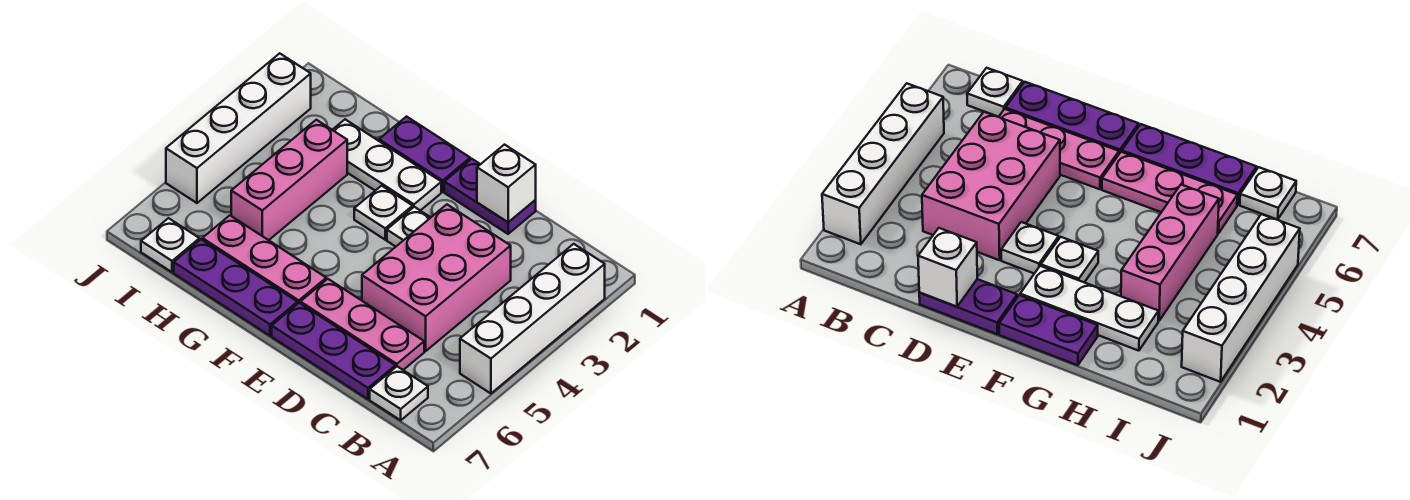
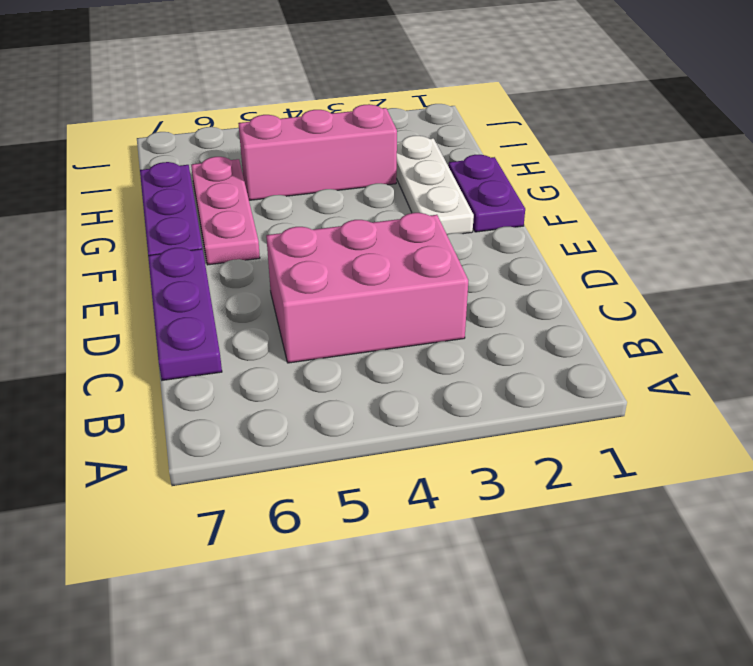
none -> white brick A2:A5 level 1
none -> white plate B7 level 1
none -> pink plate C6:E6 level 1

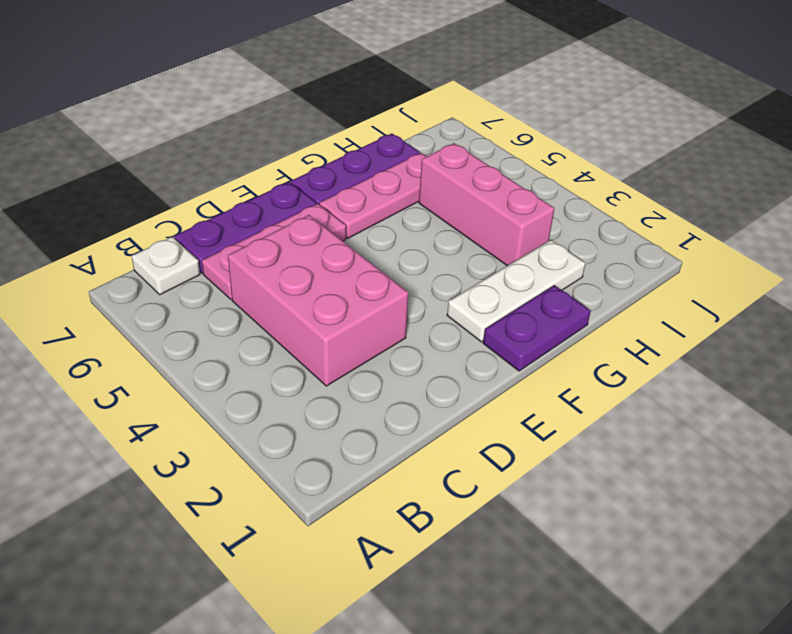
none -> white brick A2:A5 level 1
none -> purple plate D1:E1 level 1
none -> white plate E3 level 1

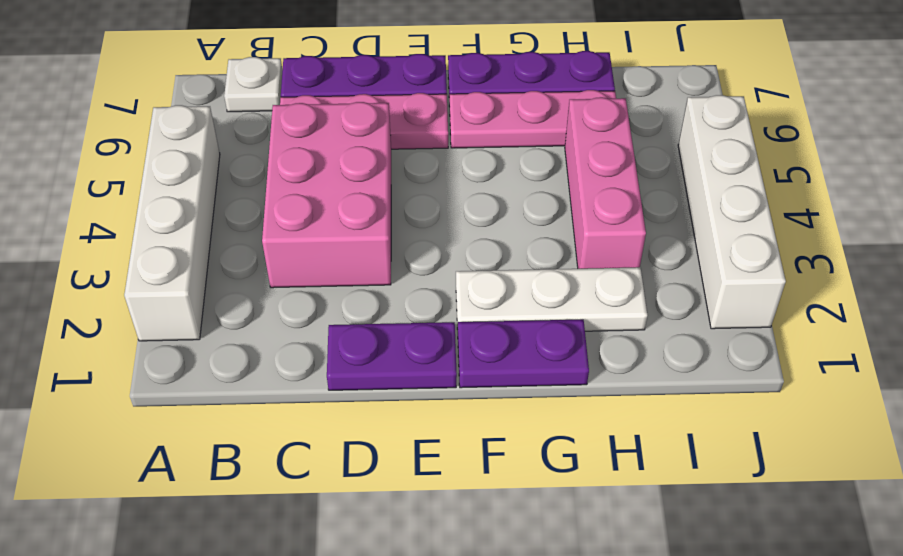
none -> white plate E3 level 1
none -> white plate F3 level 1
none -> white plate I7 level 1

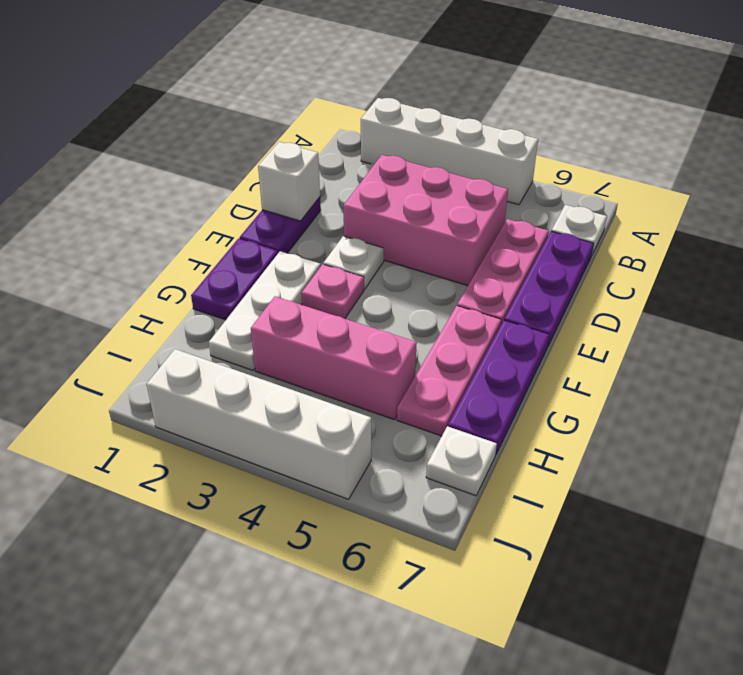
pink plate F3 level 1 -> white plate F3 level 1

